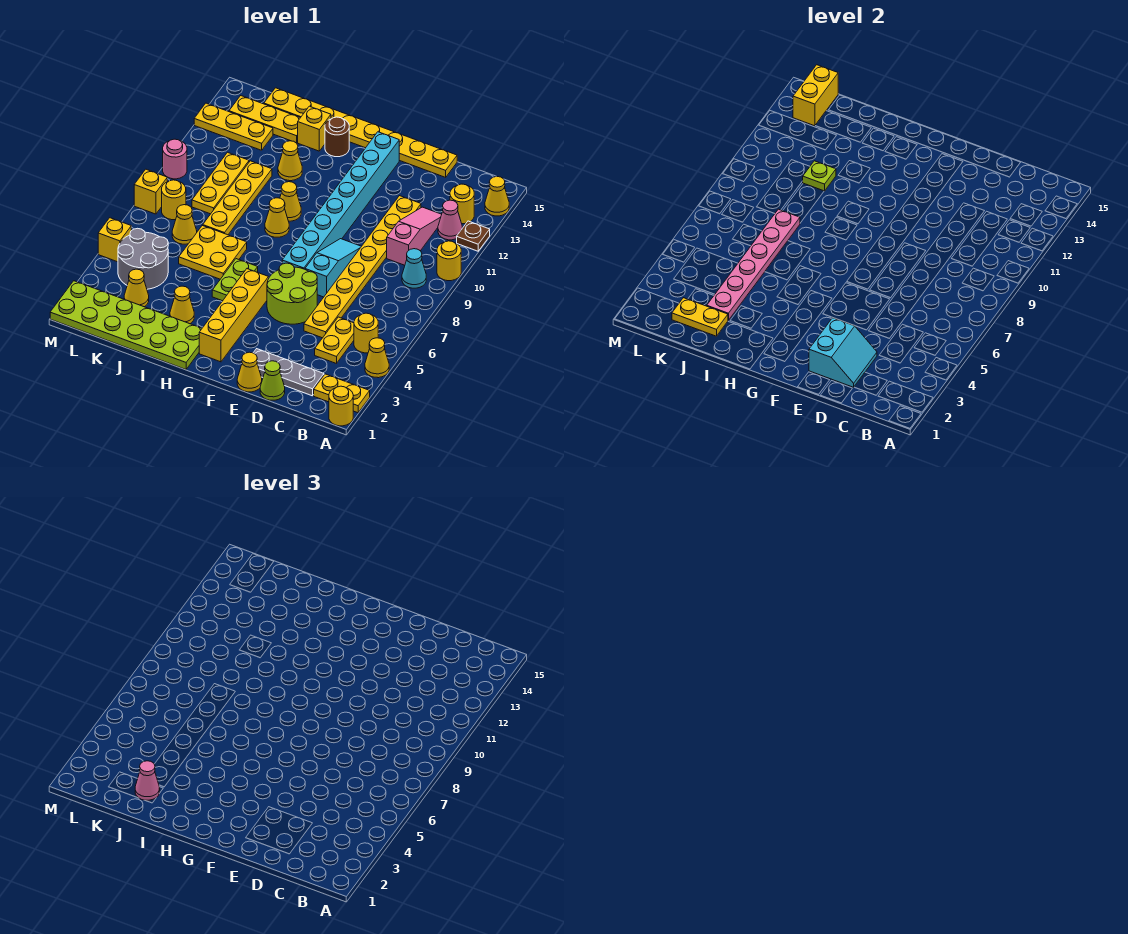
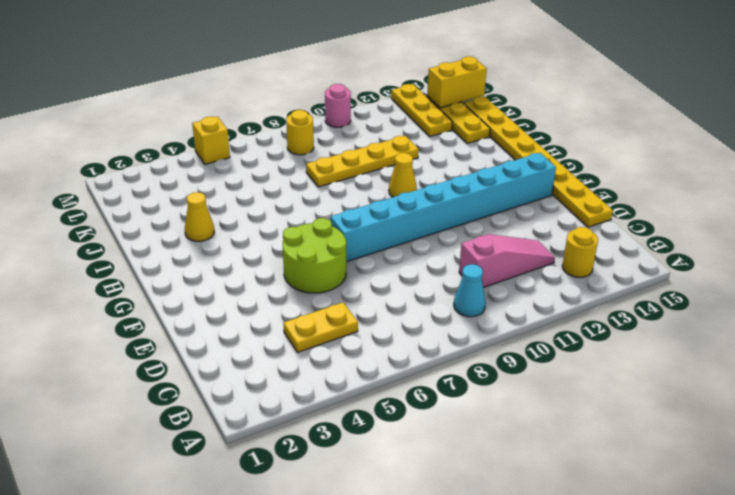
none -> yellow round brick A1 level 1
none -> yellow plate A2:B2 level 1
none -> yellow cone A4 level 1
none -> yellow round brick A10 level 1

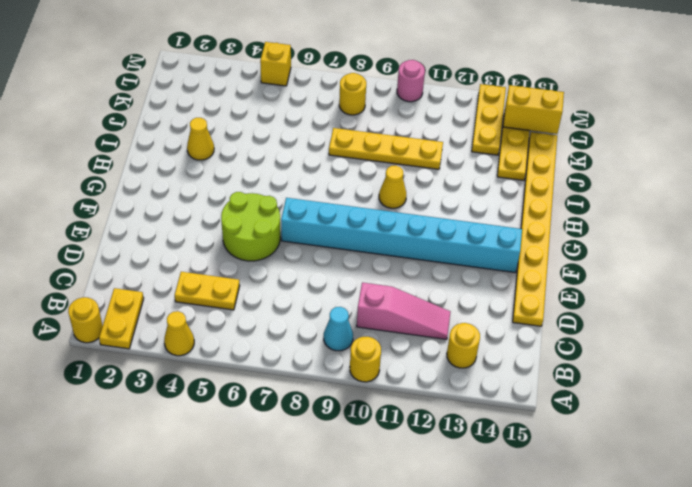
none -> brown plate A12 level 1
none -> yellow cone A14 level 1
none -> yellow round brick B5 level 1
none -> pink cone B12 level 1

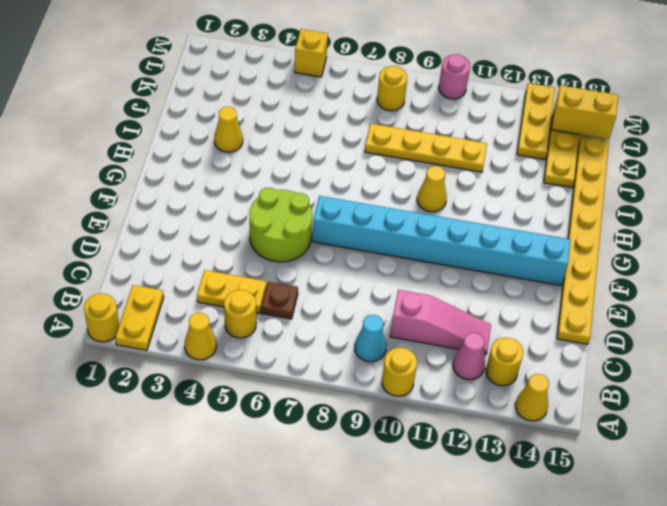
brown plate C6 level 1 -> brown plate A12 level 1
none -> grey plate C2:E2 level 1
none -> lime cone D1 level 1
none -> yellow plate D5:D12 level 1
none -> yellow cone E1 level 1

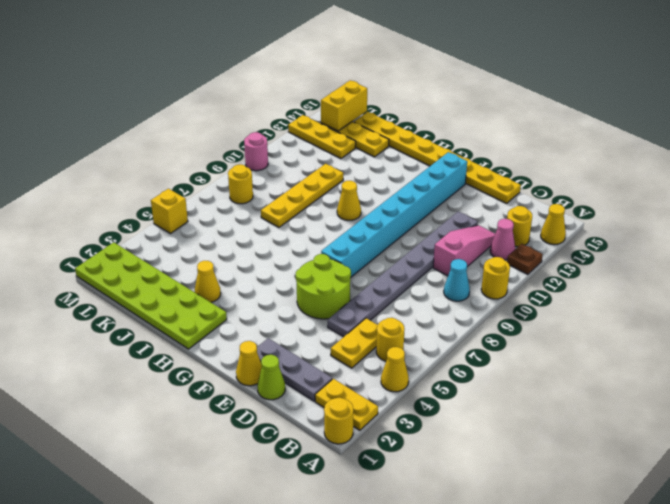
grey plate D5:D12 level 1 -> yellow plate D5:D12 level 1
none -> cyan slope E7:E9 level 1 top 7
none -> yellow brick G2:G5 level 1
none -> lime plate H5:H6 level 1
none -> yellow cone H9 level 1

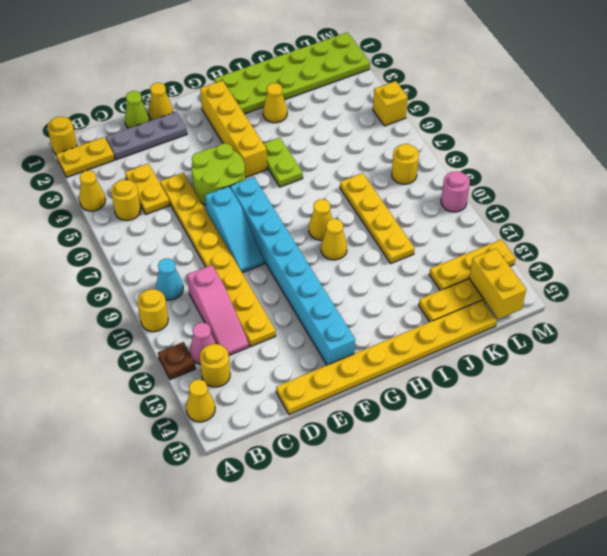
none -> brown round brick H14 level 1
none -> yellow plate I6:J7 level 1
none -> yellow cone I12 level 1
none -> yellow brick I14 level 1

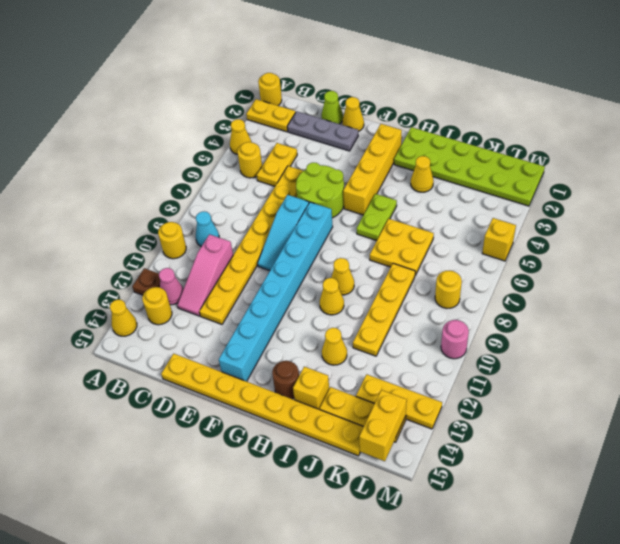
none -> yellow cone K3 level 1
none -> grey round brick K4:L5 level 1
none -> yellow cone K7 level 1
none -> yellow plate K9:K11 level 1

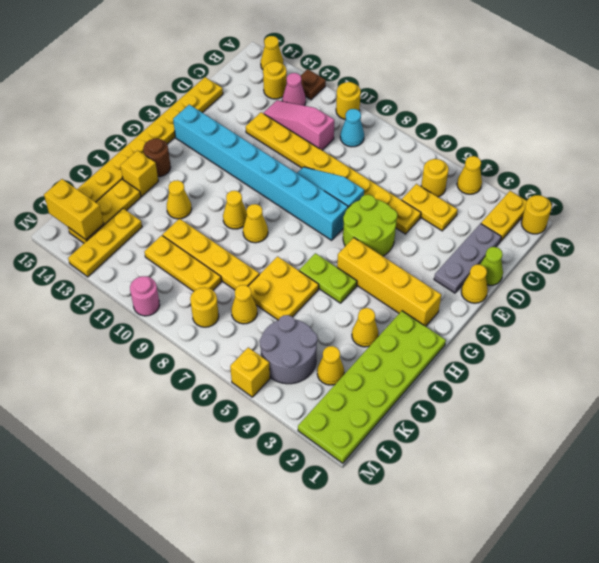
none -> yellow brick M8 level 1
none -> cyan slope D2:E3 level 2 top E
none -> yellow plate J2:K2 level 2
none -> pink plate J3:J8 level 2

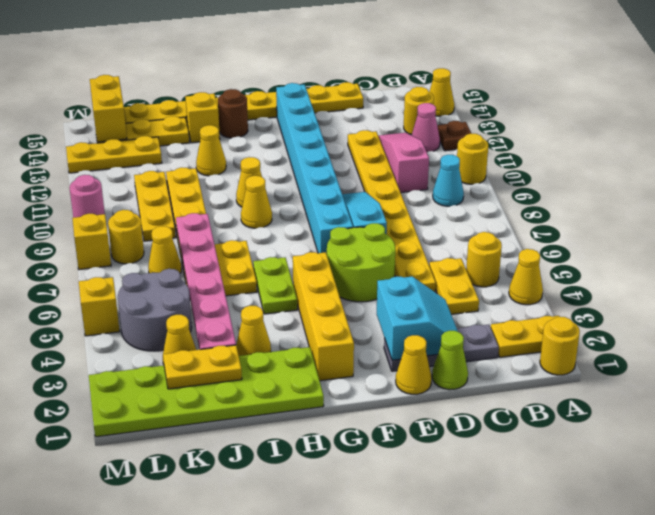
none -> lime plate J11 level 2
none -> pink cone J2 level 3

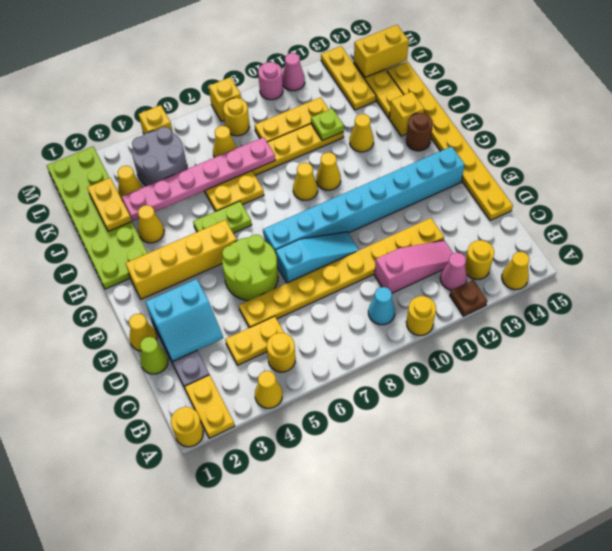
pink cone M11 level 1 -> pink cone J2 level 3

